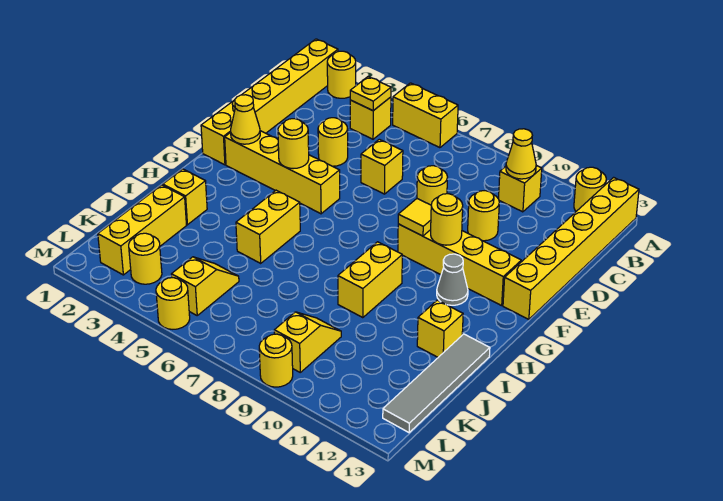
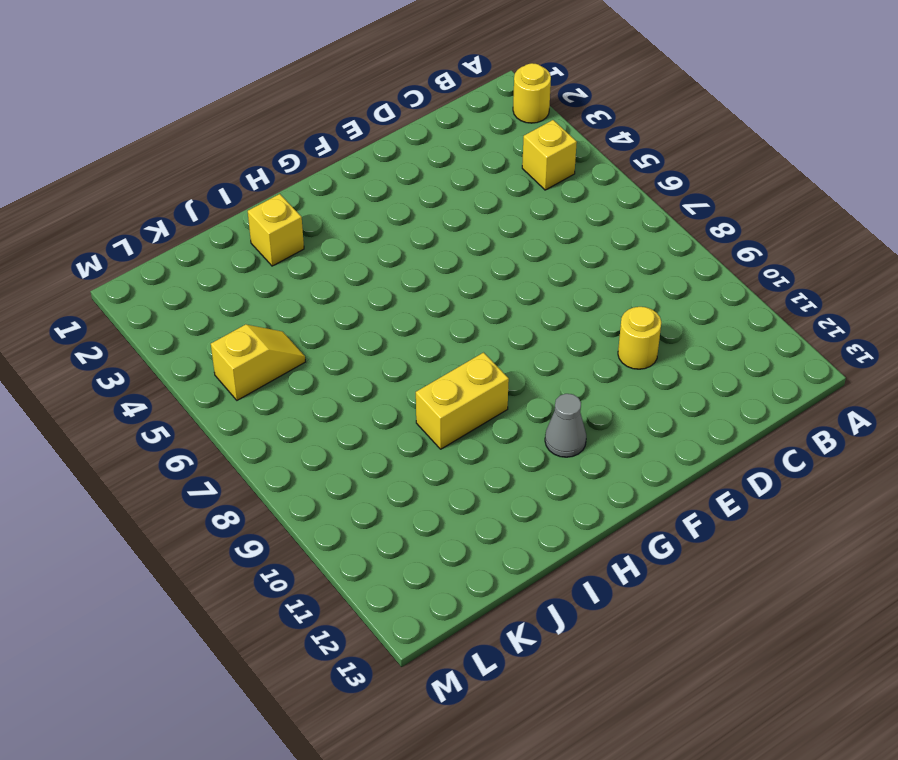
none -> yellow brick A1:F1 level 1
none -> yellow brick A5:A6 level 1
none -> yellow round brick A12 level 1
none -> yellow brick A13:F13 level 1

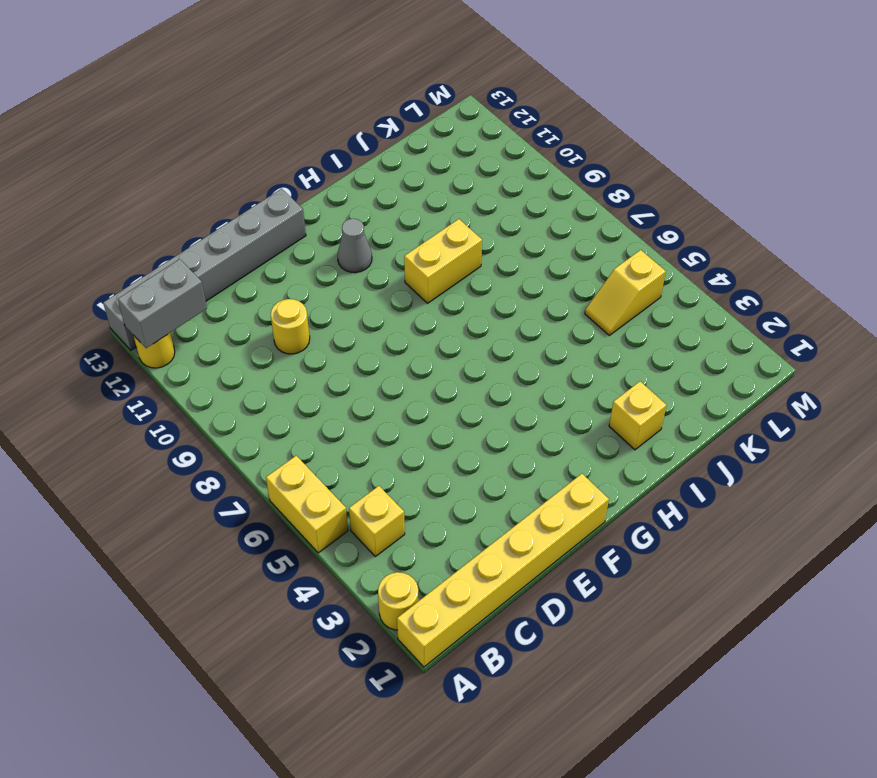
grey brick A12:B12 level 2 -> none
grey brick A13:F13 level 1 -> yellow brick A13:F13 level 1
none -> yellow brick B10 level 1
none -> yellow round brick D4 level 1
none -> yellow brick D6 level 1
none -> yellow round brick D8 level 1

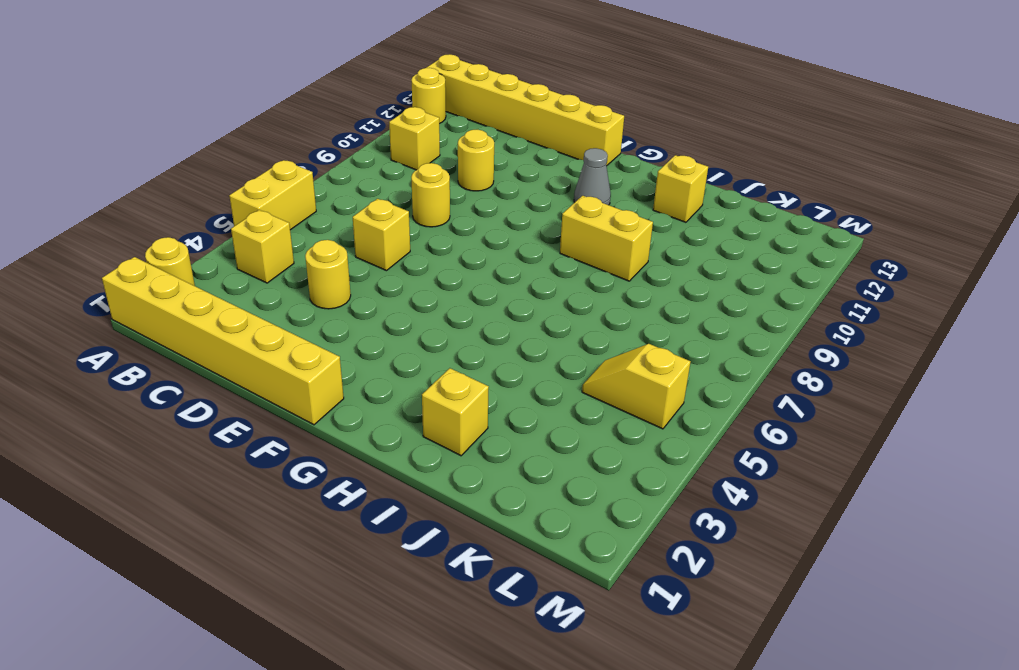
none -> yellow brick F2:F5 level 1
none -> yellow brick F9:F12 level 1
none -> yellow brick H5:I5 level 1
none -> grey tile I13:L13 level 1

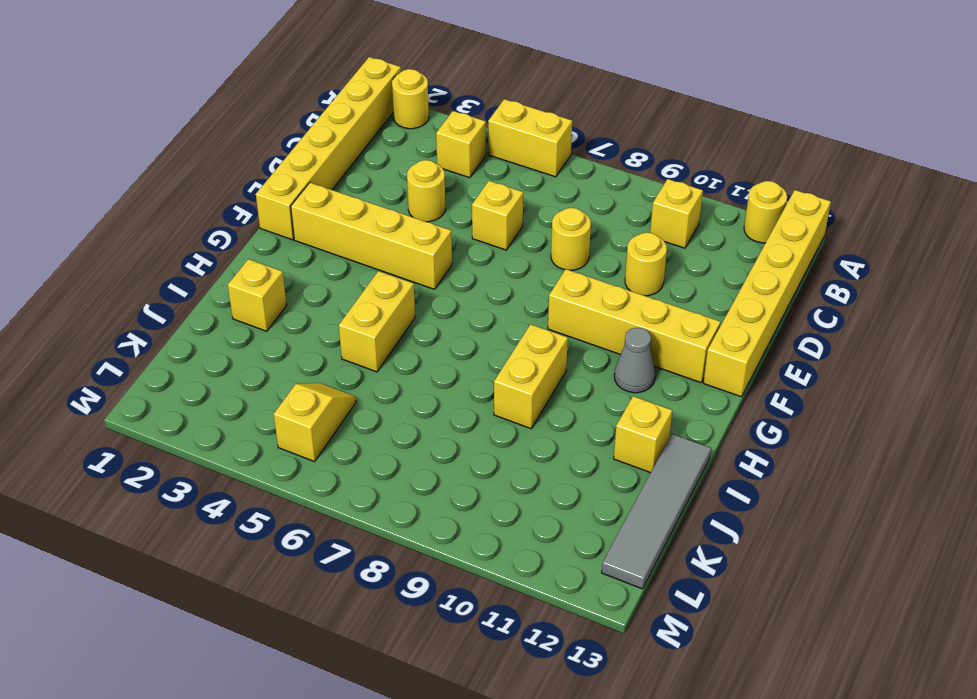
none -> yellow brick J2:L2 level 1
none -> yellow slope K9:L9 level 1 top L
none -> yellow round brick L3 level 1
none -> yellow round brick M5 level 1

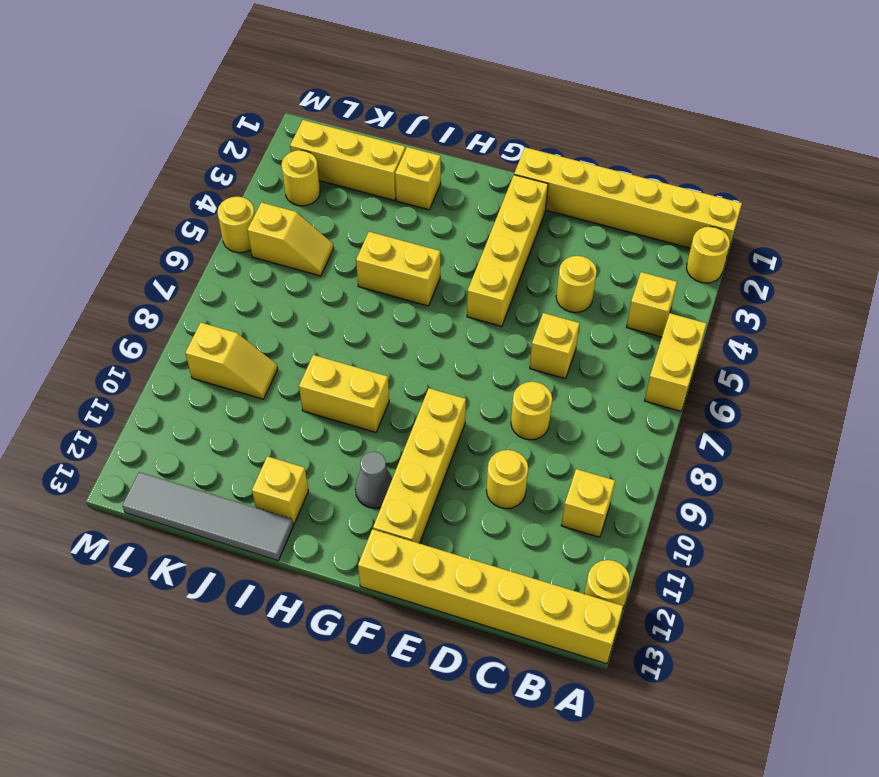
none -> yellow round brick M9 level 1
none -> yellow plate B4 level 2
none -> yellow cone B10 level 2
none -> yellow cone F2 level 2

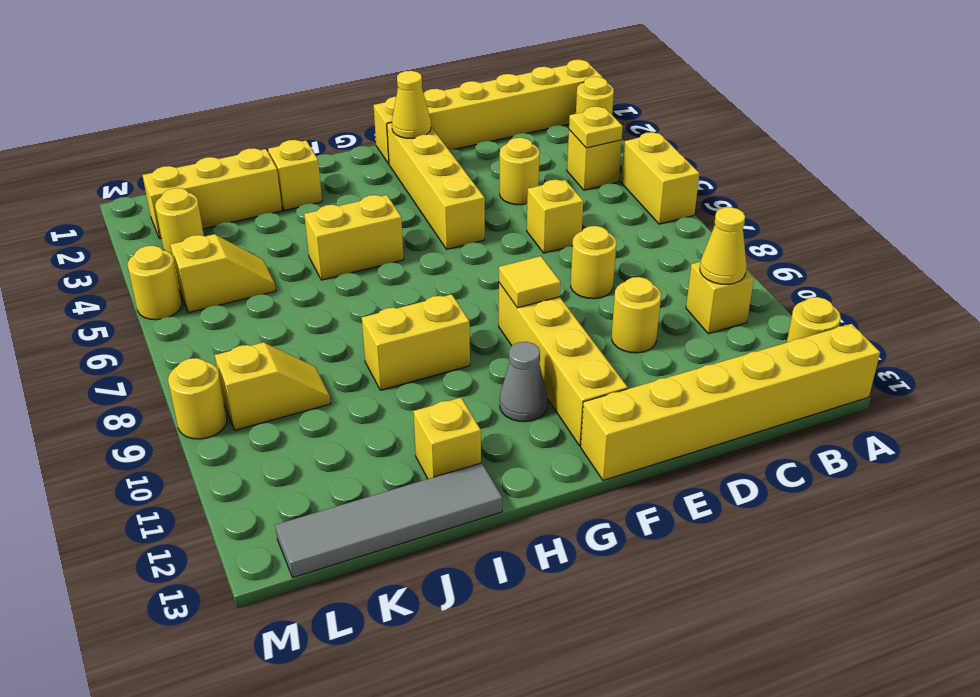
none -> yellow round brick F4 level 2
none -> yellow round brick F10 level 2

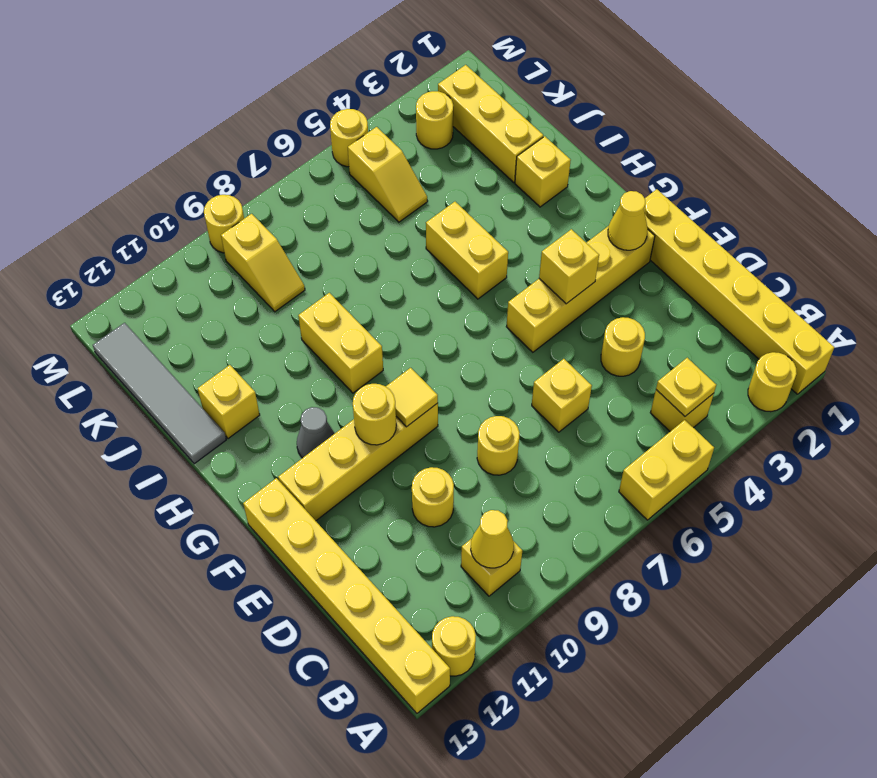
yellow brick F4 level 2 -> yellow round brick F4 level 2

